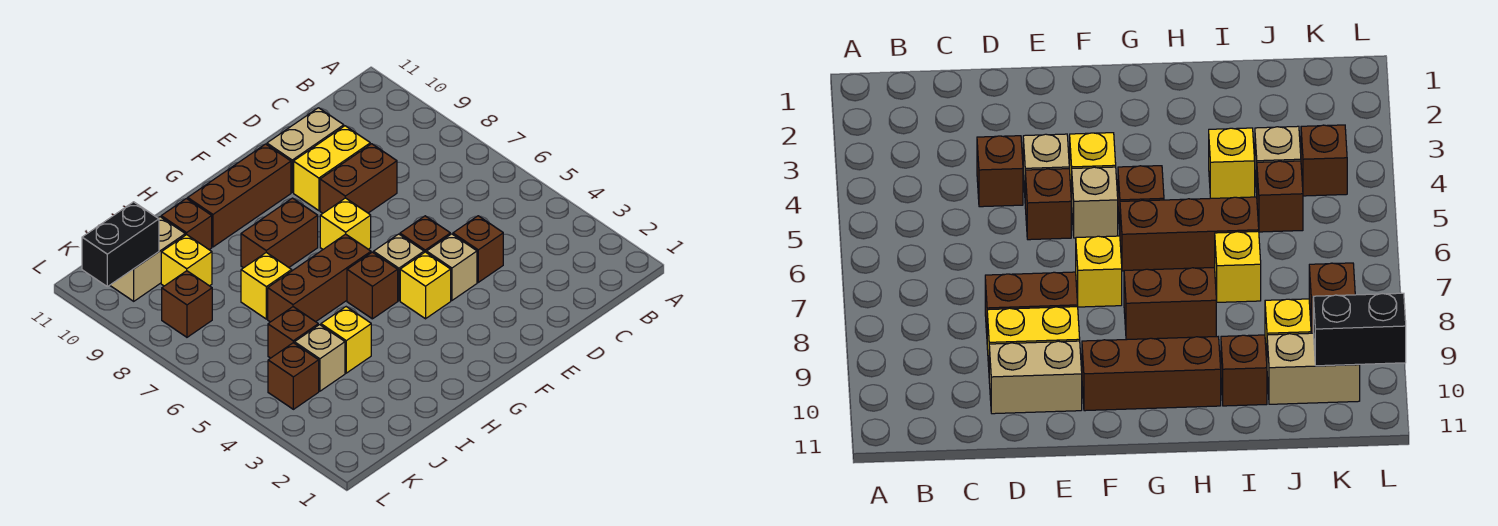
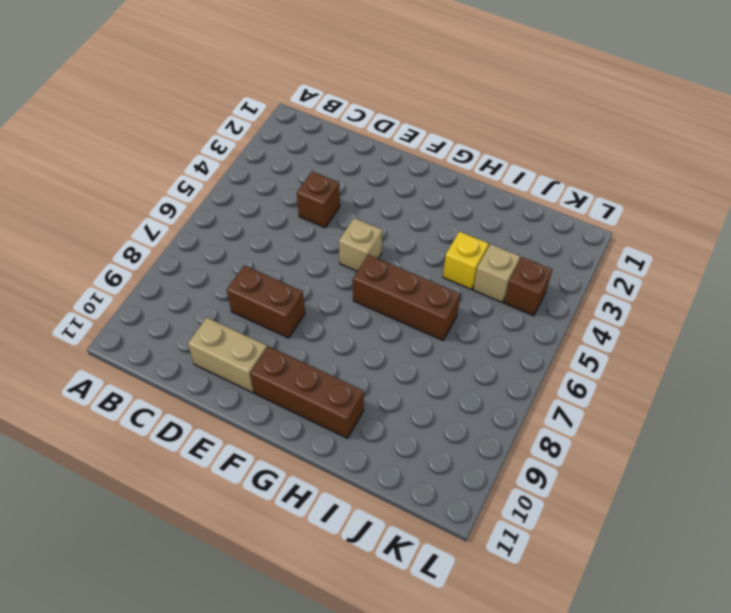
none -> yellow brick D9:E9 level 1
none -> tan brick E4 level 1
none -> brown brick E5 level 1

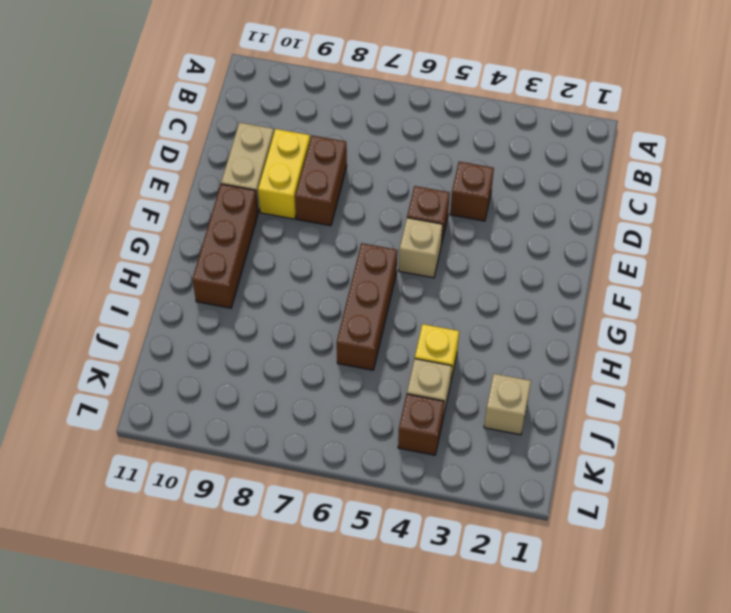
tan brick J2 level 1 -> tan brick E4 level 1
none -> yellow brick F4 level 1
none -> yellow brick F7 level 1
none -> brown brick G5 level 1

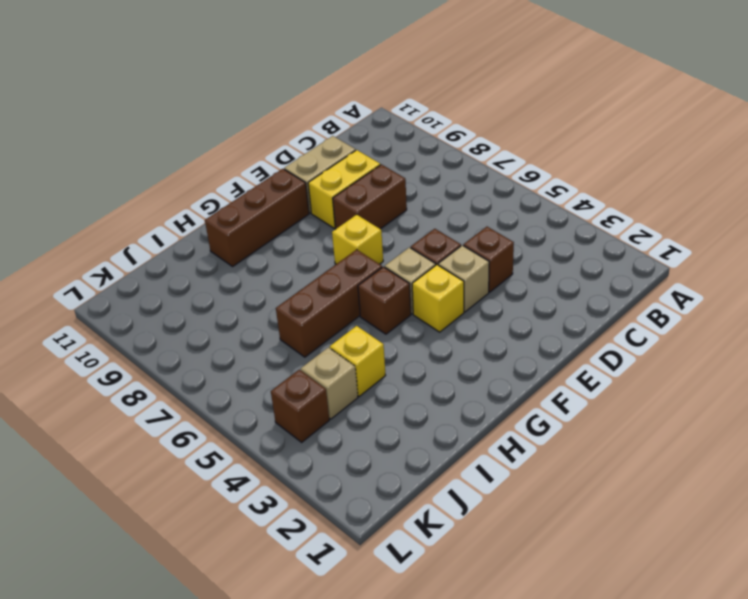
none -> brown brick G8:H8 level 1
none -> yellow brick I7 level 1
none -> brown brick I10 level 1

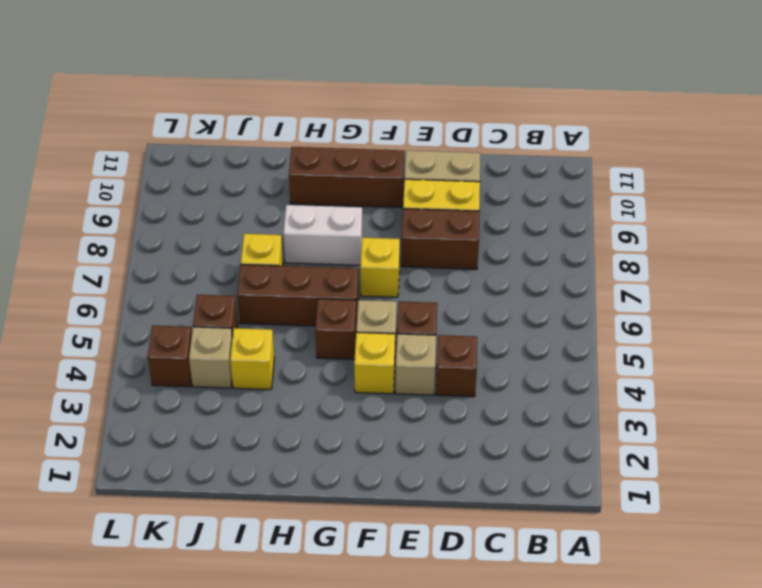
white brick G8:H8 level 1 -> brown brick G8:H8 level 1
none -> brown brick I10 level 1
none -> yellow brick J9 level 1
none -> tan brick J10:K10 level 1

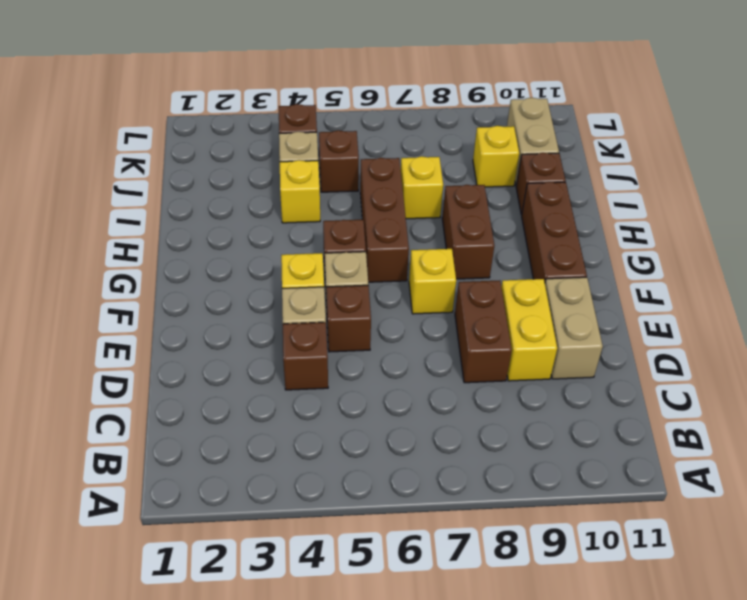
none -> brown brick K8 level 1
none -> black brick K10:L10 level 2

